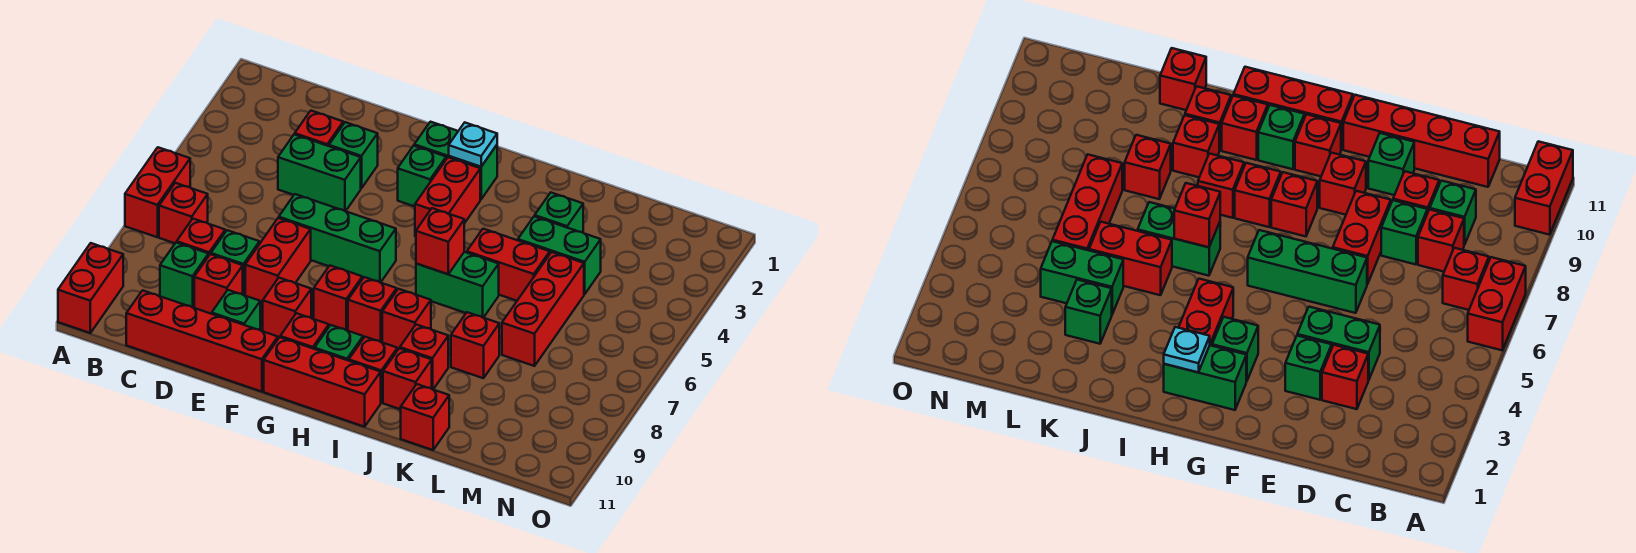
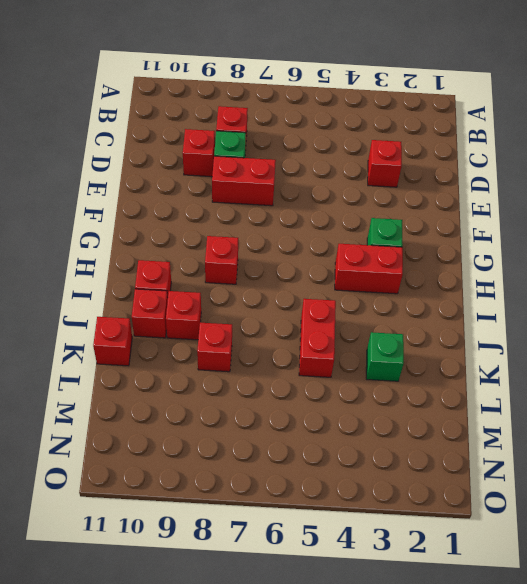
none -> red brick A6:A7 level 1
none -> red brick A10:A11 level 1
none -> red brick B7 level 1
none -> green brick C9 level 1

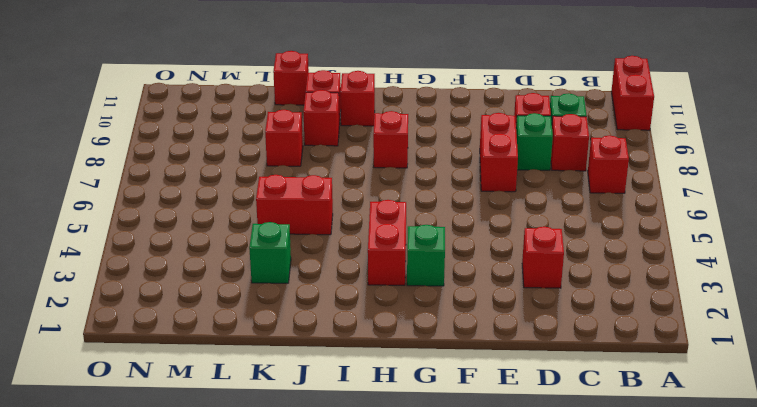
none -> red brick A6:A7 level 1
none -> red brick C11:F11 level 1
none -> green brick D4:E4 level 1
none -> green brick E3 level 1

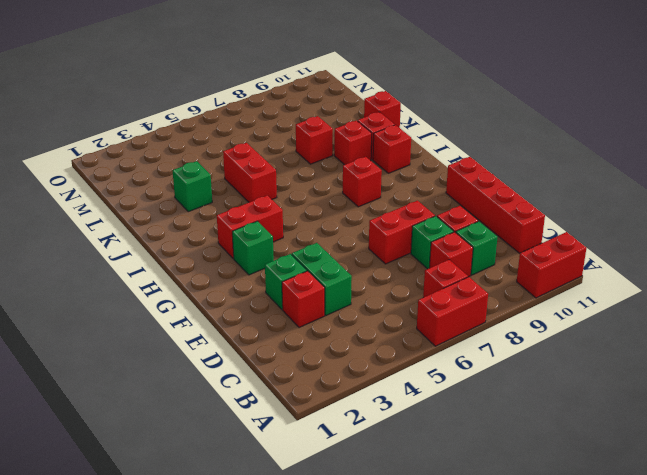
none -> green brick E6:G6 level 1
none -> green brick E10 level 1
none -> red brick F9 level 1
none -> green brick G2:H2 level 1

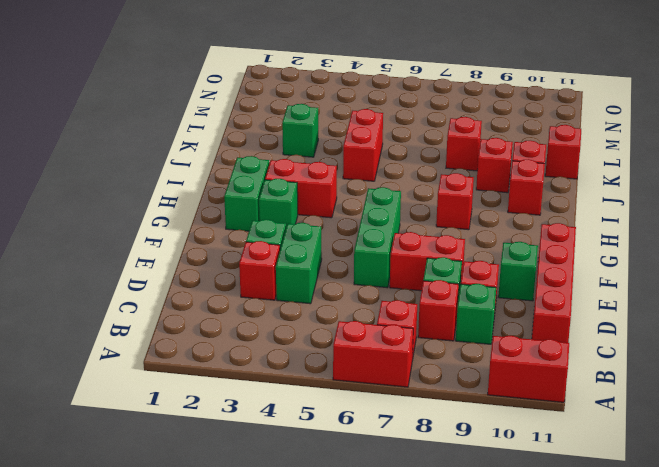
none -> red brick F9 level 1
none -> red brick G8 level 1
none -> red brick G10 level 1
none -> red brick G11:I11 level 1

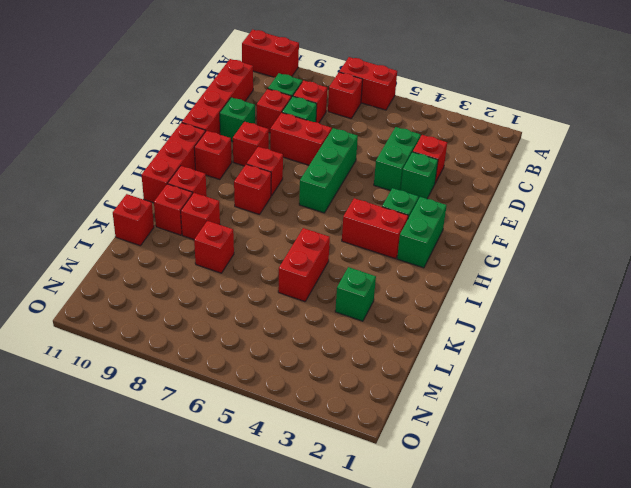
none -> green brick H10 level 1
none -> green brick I6:J6 level 1
none -> red brick I8 level 1
none -> green brick K4:L4 level 1

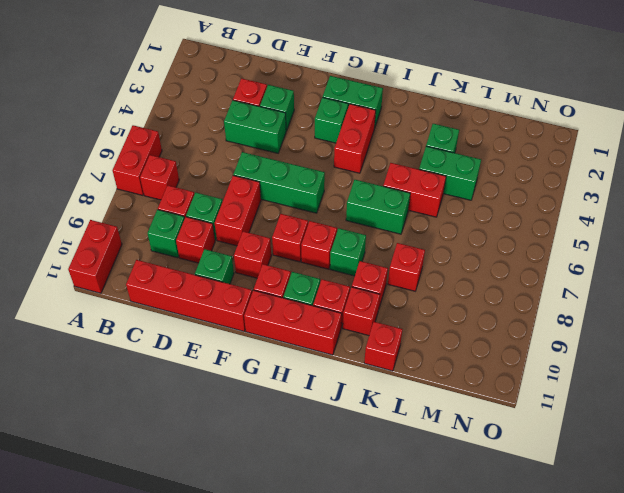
green brick I8 level 1 -> red brick I8 level 1
none -> red brick L5:L7 level 1
none -> cyan plate H2 level 2
none -> red brick I6 level 2

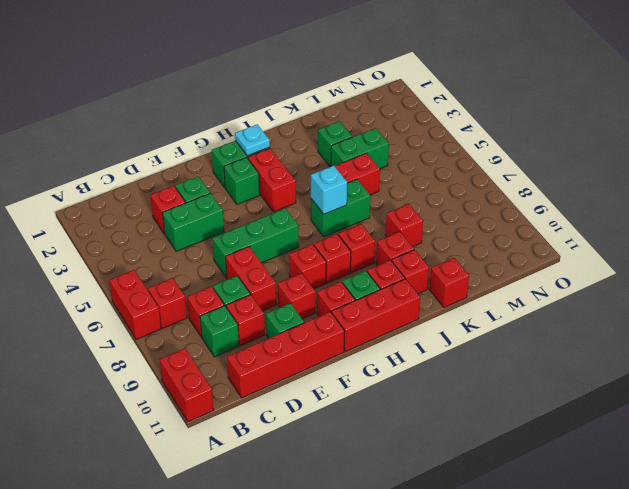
cyan brick I6 level 2 -> red brick I6 level 2
none -> red brick L5:L7 level 1

